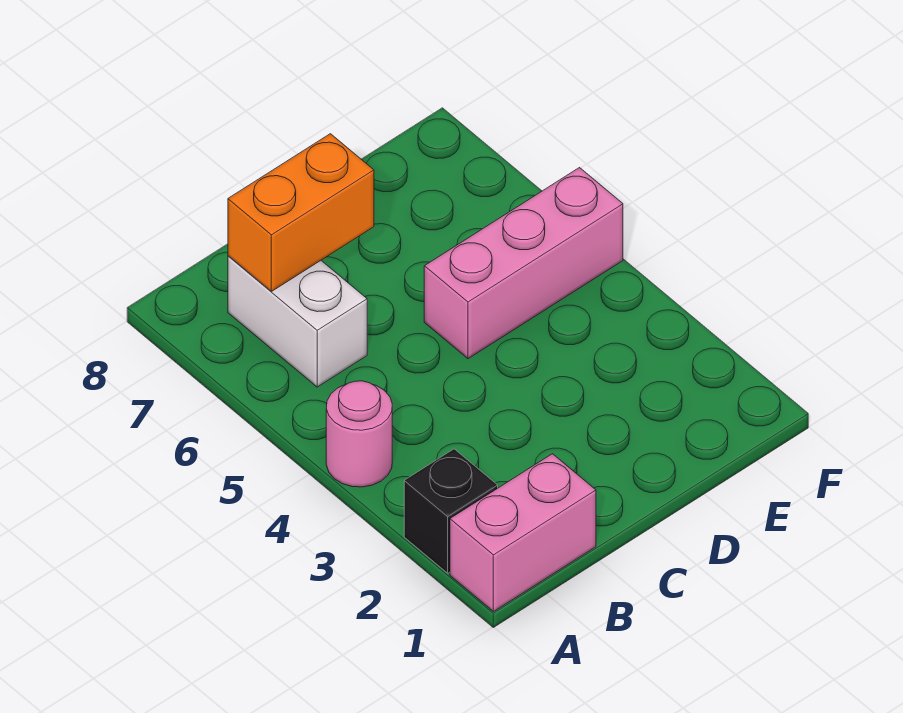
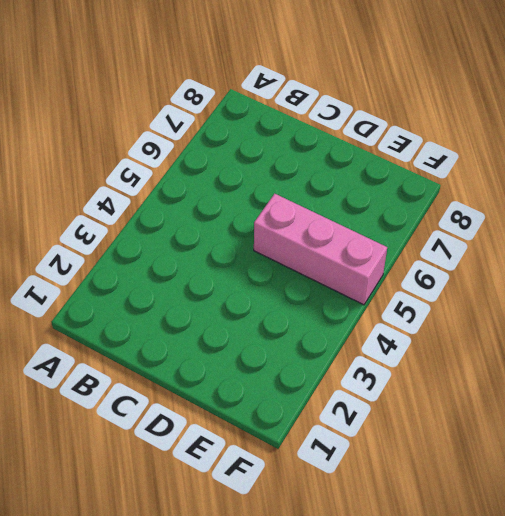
none -> pink brick A1:B1 level 1
none -> black brick A2 level 1

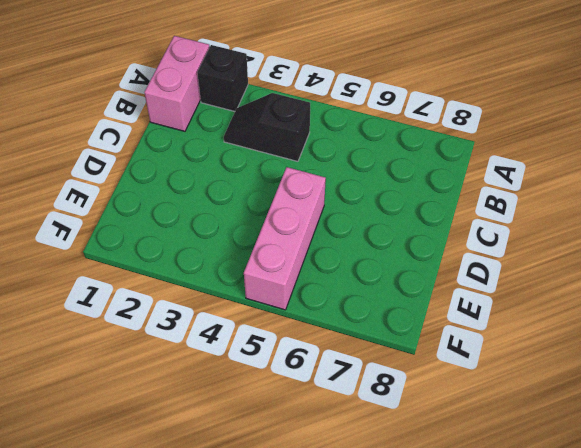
black slope B3:B4 level 1 top 4 -> none
none -> pink round brick A4 level 1
none -> white brick B6:B7 level 1

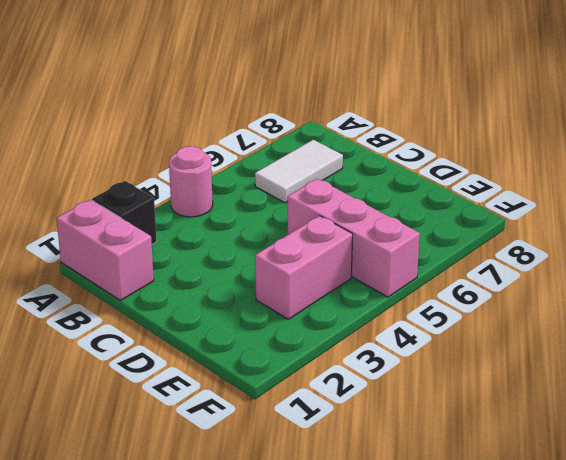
white tile B6:B7 level 1 -> white brick B6:B7 level 1
pink brick E3:E4 level 1 -> none
none -> orange brick B7:C7 level 2

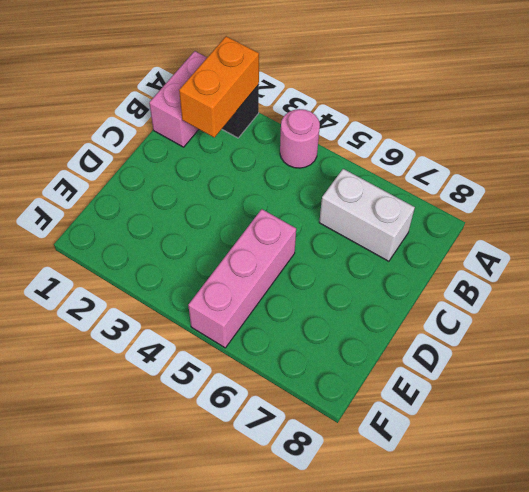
orange brick A2:B2 level 2 -> orange brick B7:C7 level 2

